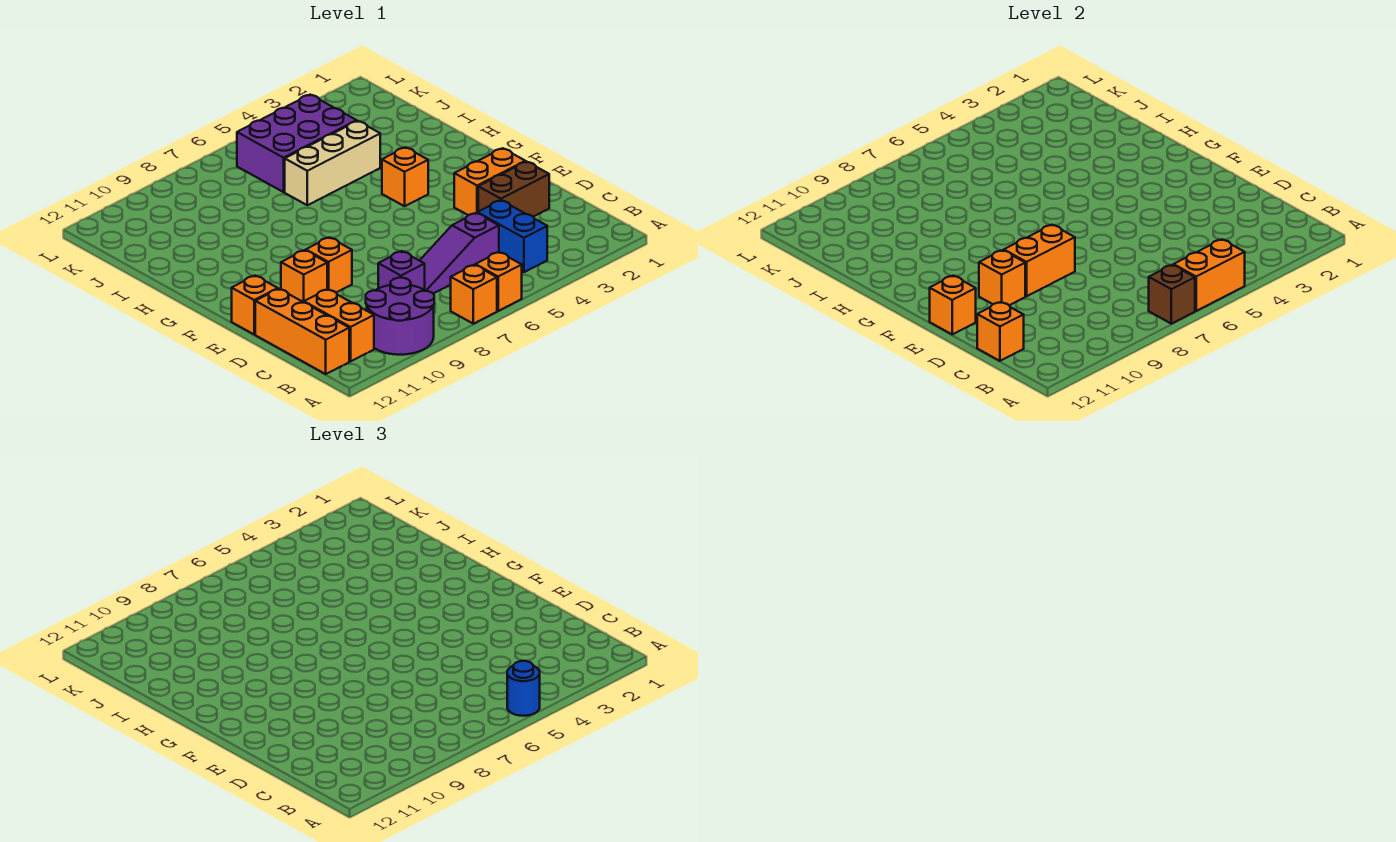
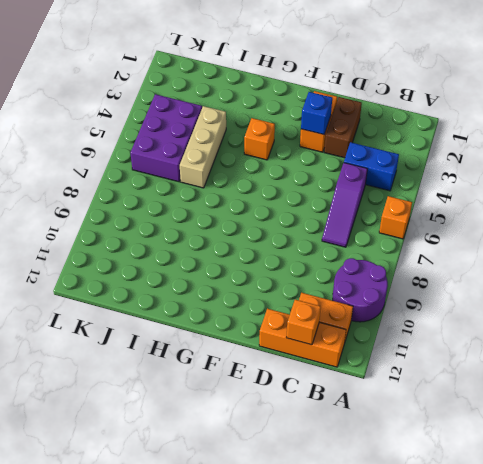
blue brick E3 level 2 -> none
none -> orange brick A7 level 1
none -> purple brick C8 level 1
none -> orange brick E9 level 1

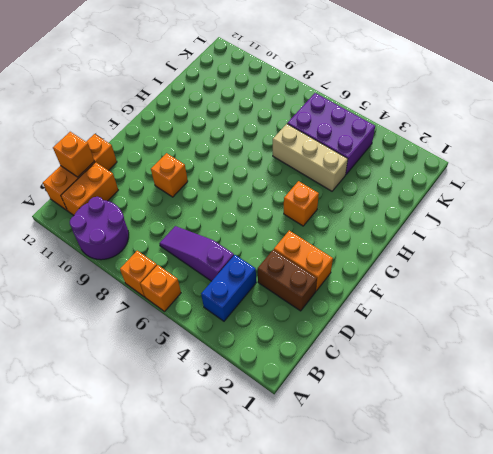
none -> purple brick C8 level 1
none -> orange brick E10 level 1
none -> orange brick E12 level 1

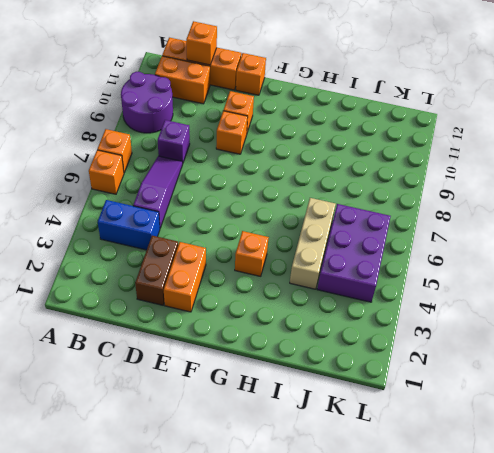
none -> orange brick A5:A6 level 2
none -> brown brick A7 level 2
none -> orange brick E8:E9 level 2

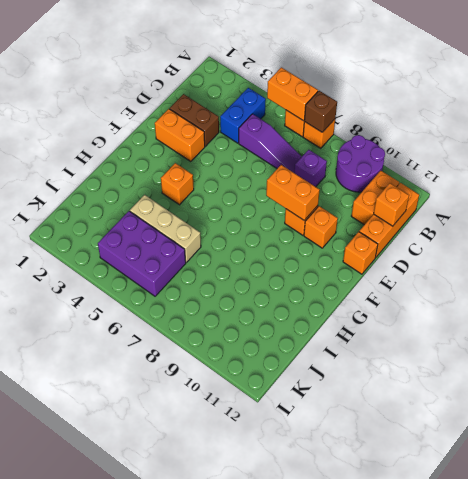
none -> orange brick E10 level 2
none -> orange brick E12 level 2
none -> blue round brick A5 level 3

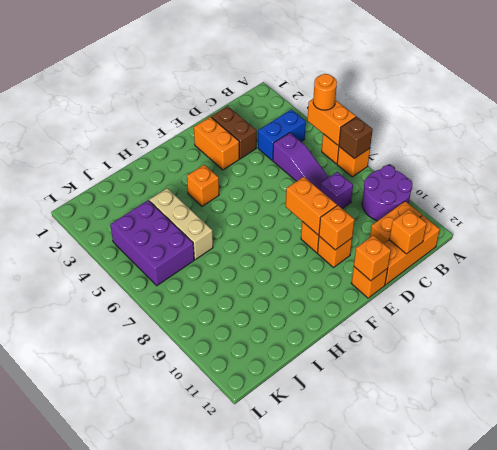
orange round brick A5 level 3 -> blue round brick A5 level 3

